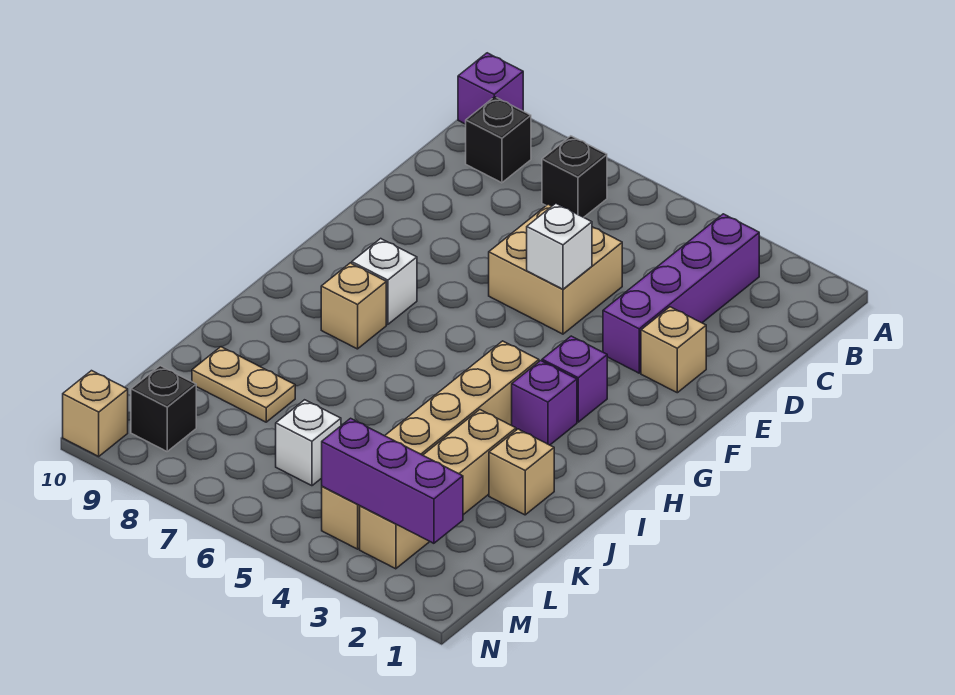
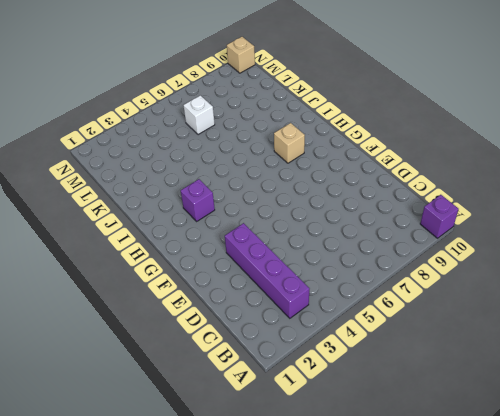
none -> black brick B7 level 1
none -> black brick B9 level 1
none -> tan brick D5:E6 level 1

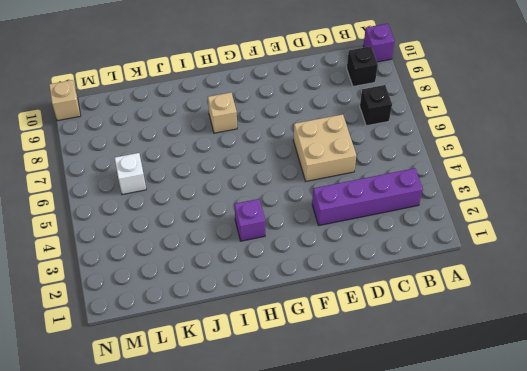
none -> tan brick E2 level 1
none -> purple brick G3 level 1
none -> white brick G8 level 1

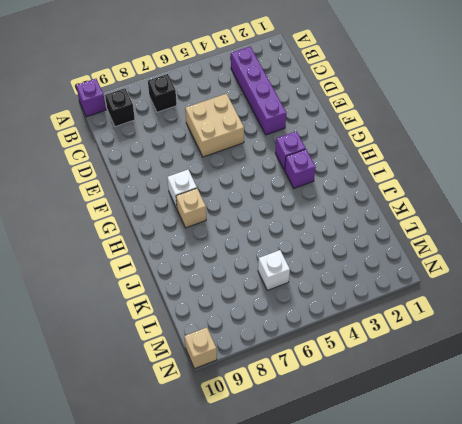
none -> tan brick E2 level 1
none -> tan brick H4:M4 level 1
none -> tan brick J2 level 1

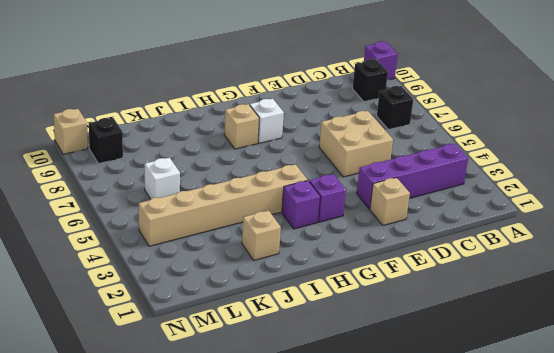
none -> tan brick J3:M3 level 1
none -> tan plate K8:K9 level 1
none -> white brick E5 level 2

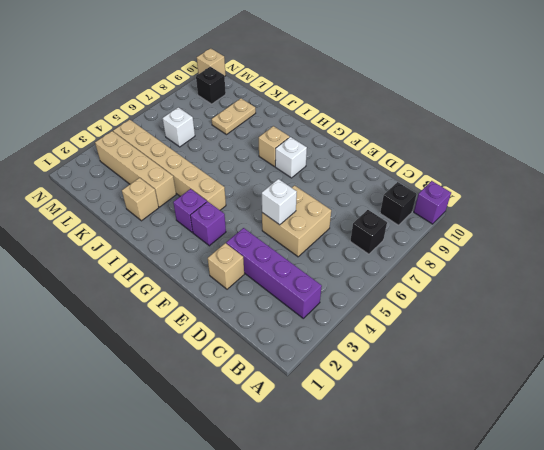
none -> purple brick M2:M4 level 2

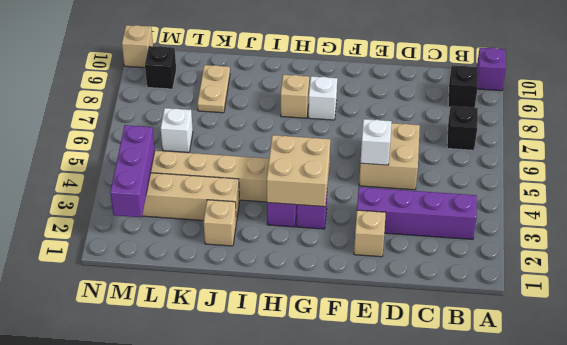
tan brick G3:H4 level 2 -> none

